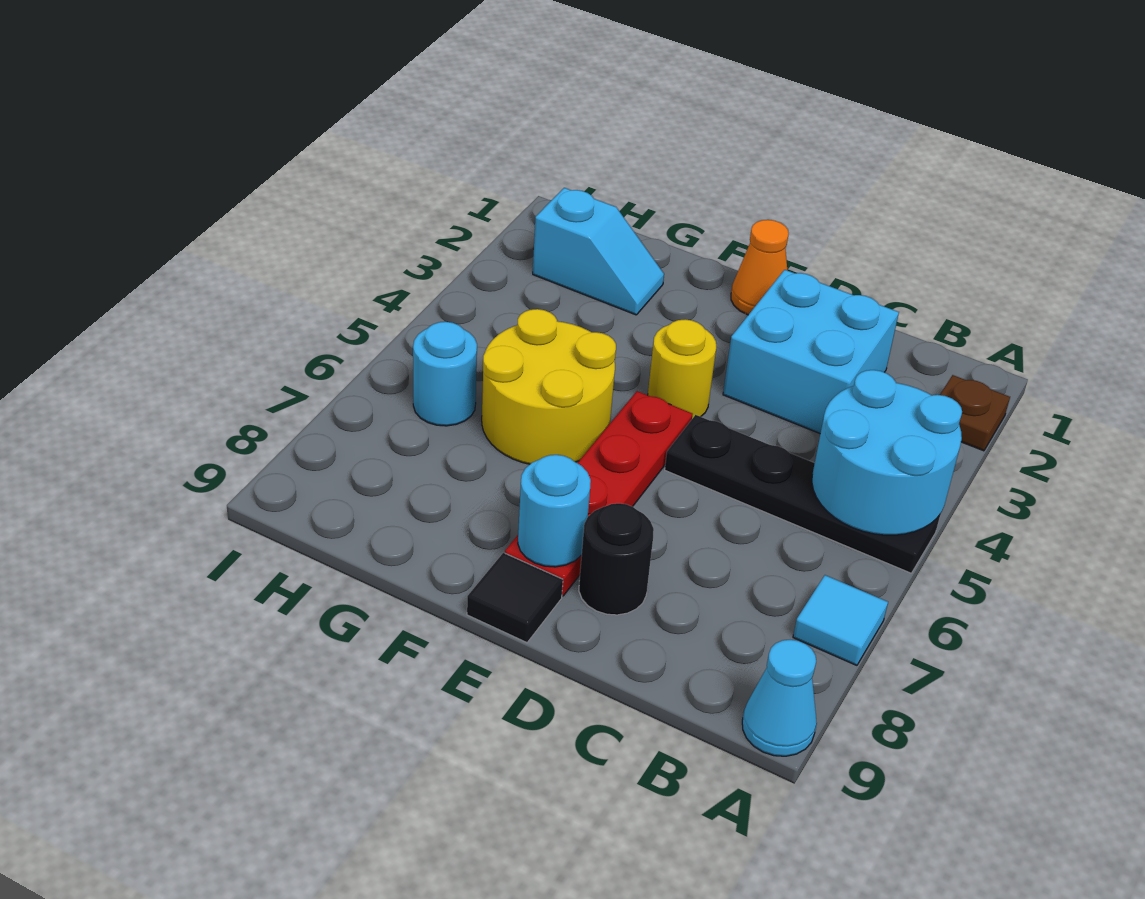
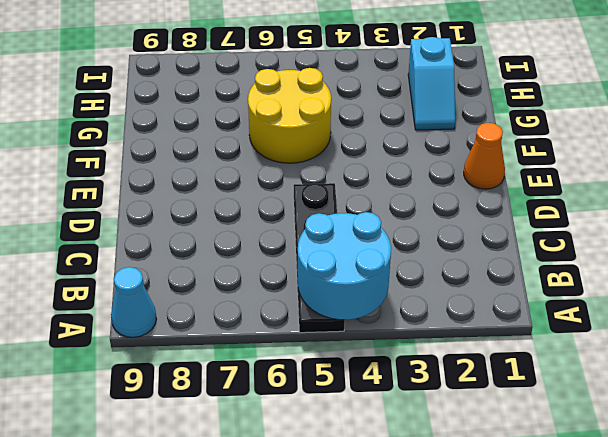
none -> brown plate A2 level 1
none -> cyan tile A7 level 1
none -> cyan brick C2:D3 level 1

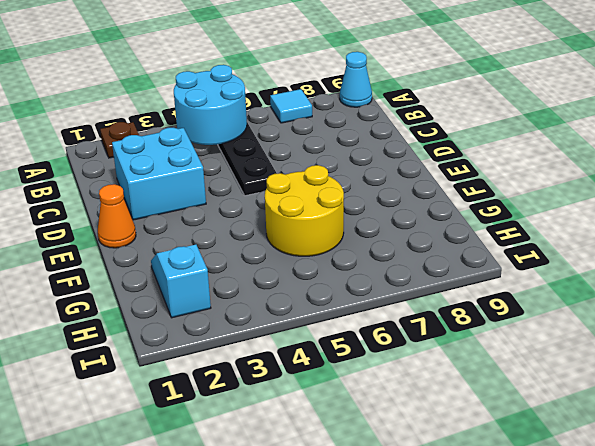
none -> black round brick D8 level 1
none -> yellow round brick E4 level 1
none -> red plate E5:E8 level 1

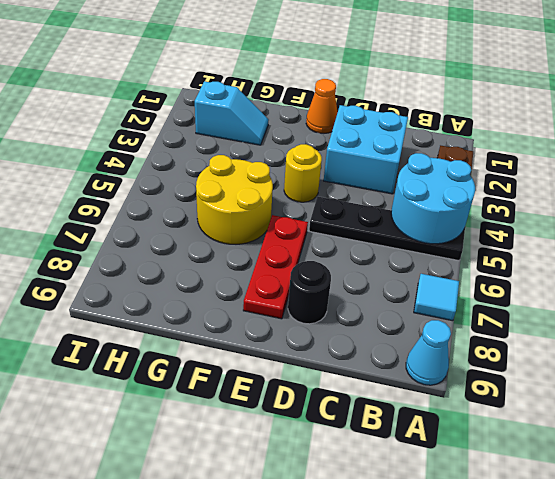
red plate E6:E8 level 1 -> red plate E5:E8 level 1
none -> black tile E9 level 1
none -> cyan round brick H6 level 1
none -> cyan round brick E8 level 2

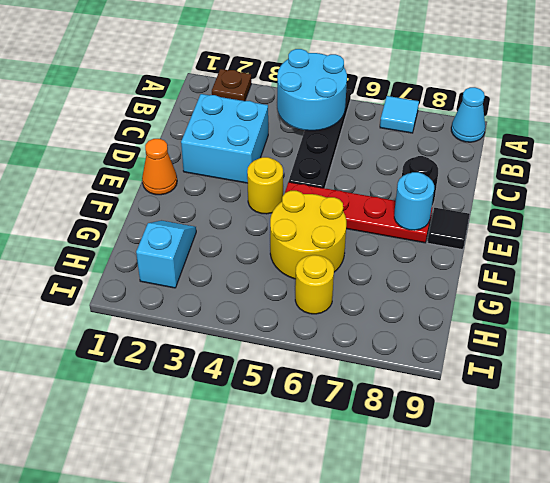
yellow round brick H6 level 1 -> cyan round brick H6 level 1

